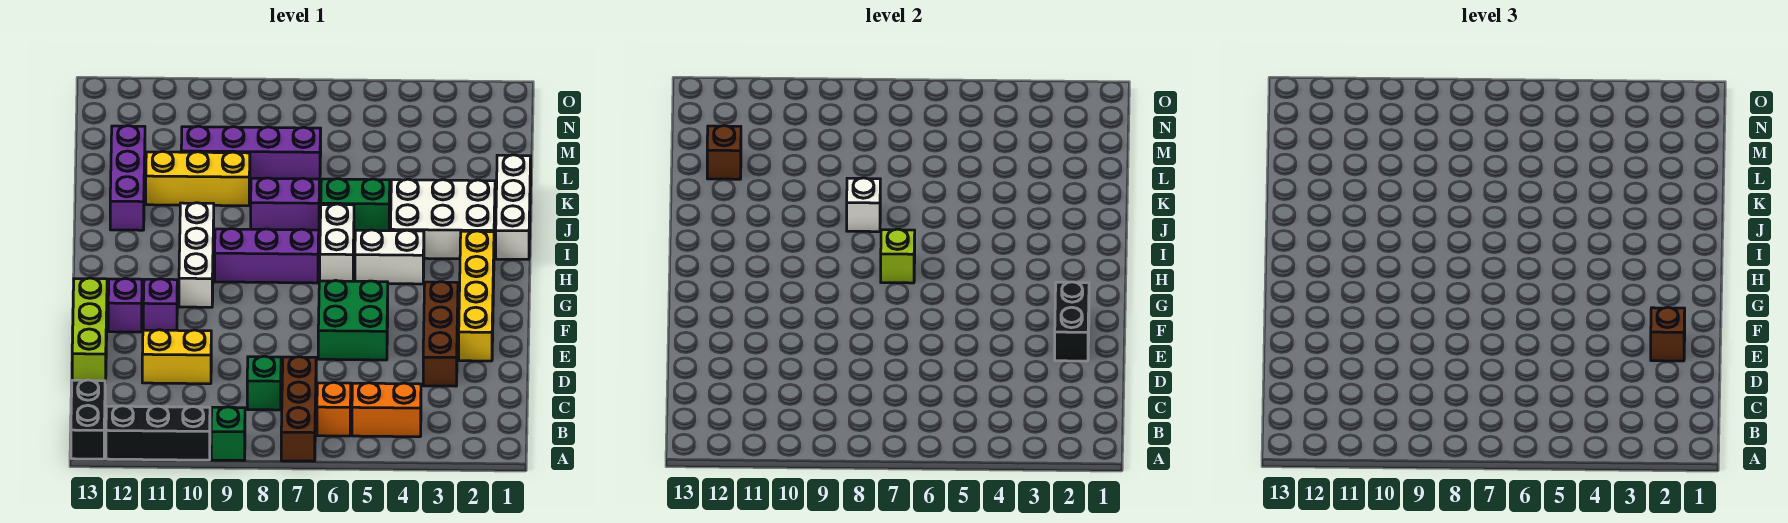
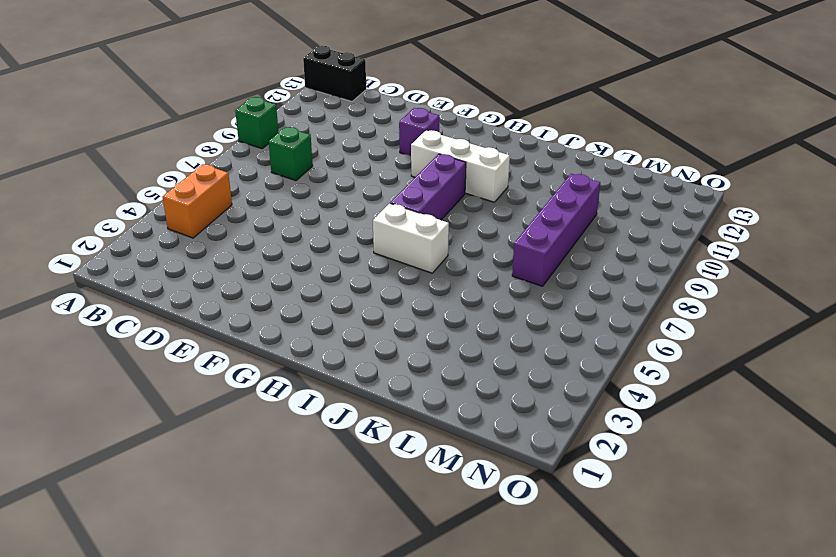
none -> brown brick A7:C7 level 1
none -> black brick A10:A12 level 1
none -> orange brick B6 level 1
none -> brown brick D3:F3 level 1

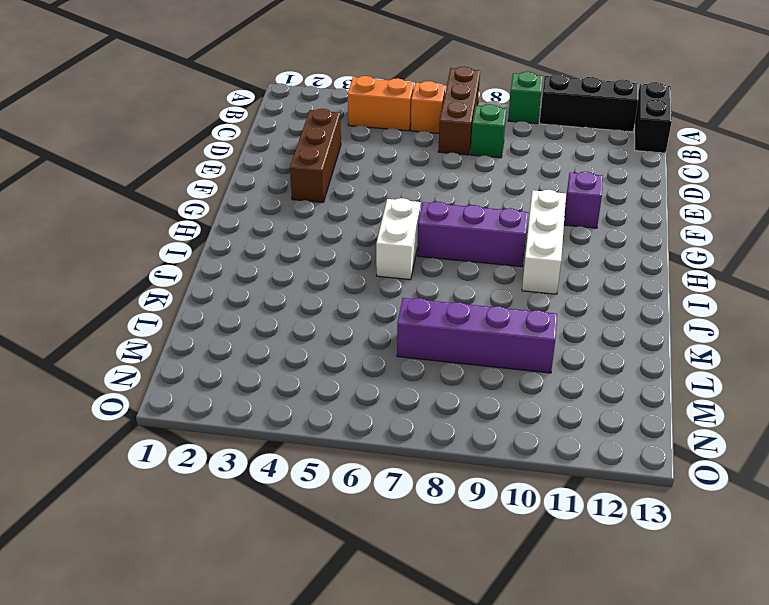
none -> yellow brick D10:D11 level 1
none -> lime brick D13:F13 level 1
none -> yellow brick E2:H2 level 1
none -> green brick E5:F6 level 1

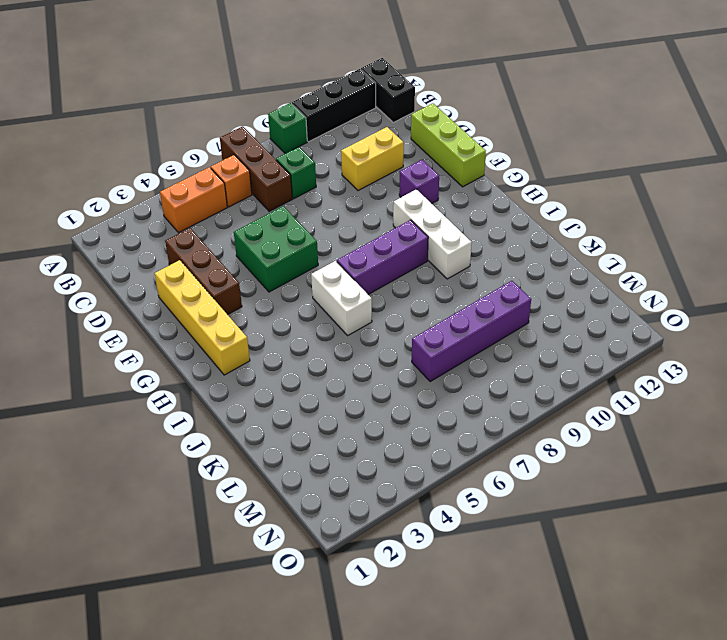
none -> purple brick F12 level 1
none -> white brick H4:H5 level 1
none -> white brick I1:K1 level 1
none -> white brick I2:J4 level 1

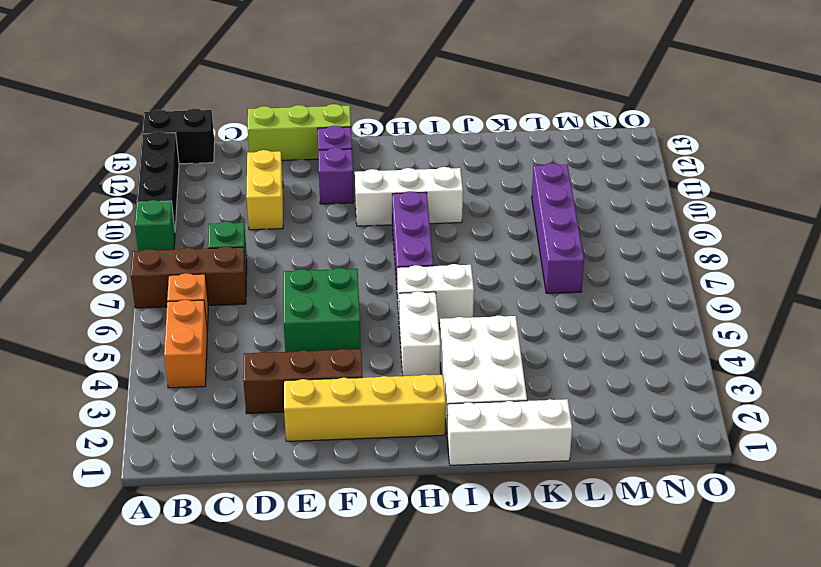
none -> green brick J5:J6 level 1
none -> purple brick J7:J8 level 1
none -> purple brick J12:L12 level 1
none -> yellow brick K9:K11 level 1

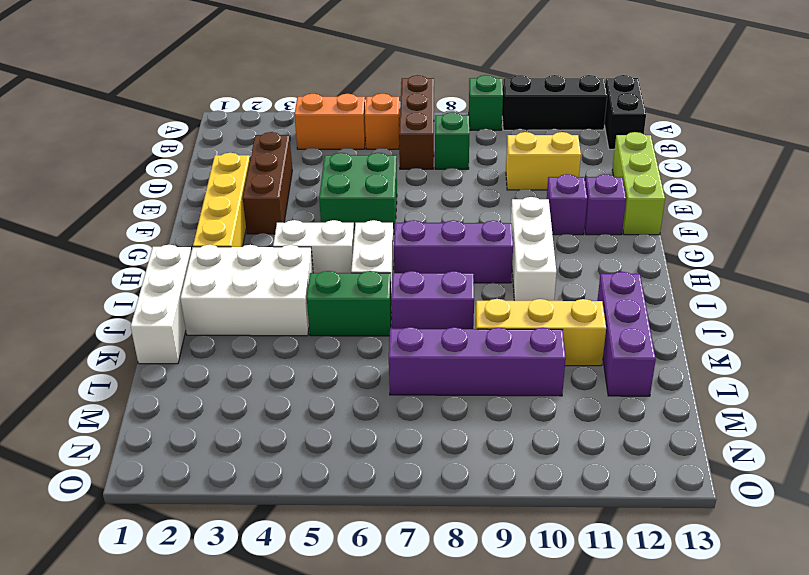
none -> black brick E2:F2 level 2
none -> lime brick H7 level 2
none -> white brick J8 level 2
none -> brown brick L12 level 2

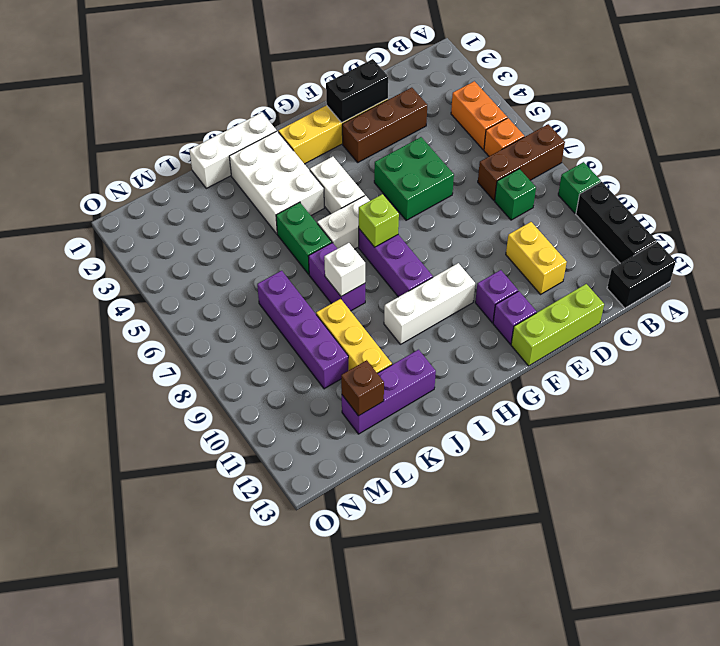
none -> brown brick E2 level 3

